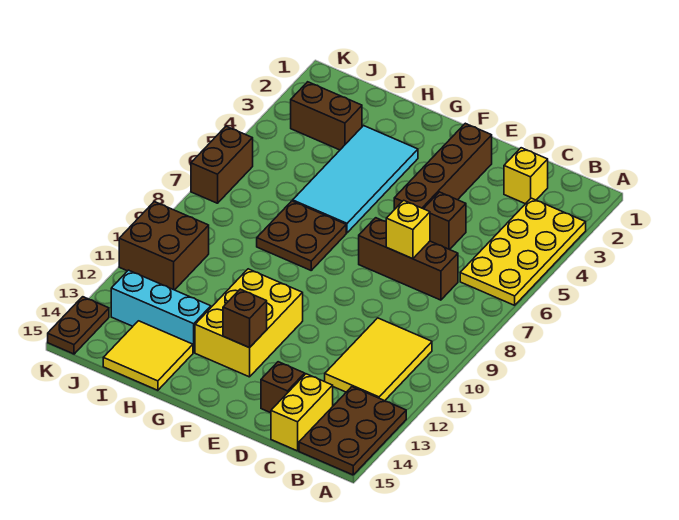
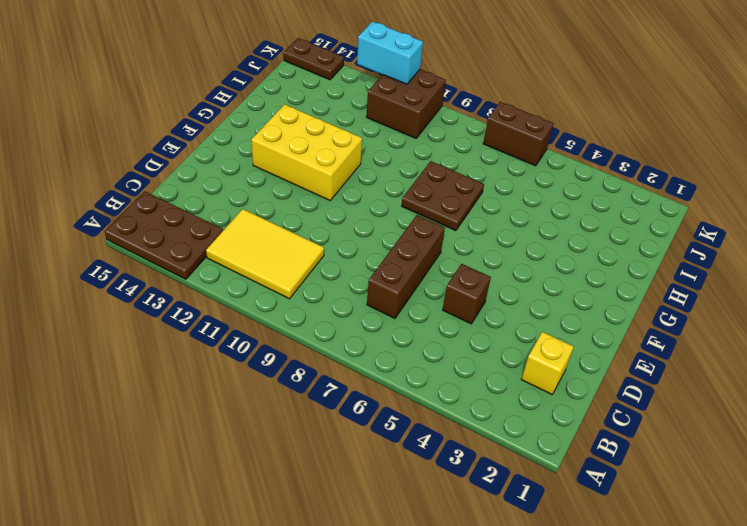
cyan brick K11:K12 level 2 -> none
none -> yellow plate A3:B6 level 1
none -> yellow brick C14:C15 level 1
none -> brown brick D14 level 1

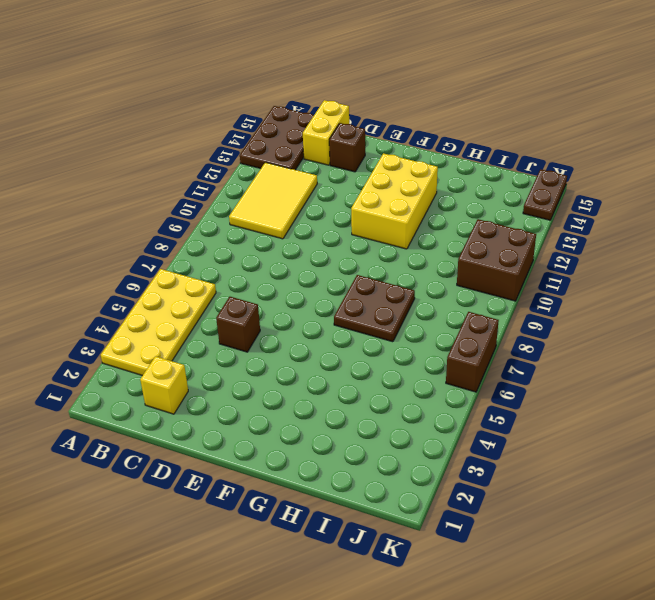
none -> brown brick C7:E7 level 1
none -> brown brick E2:E5 level 1
none -> cyan tile G3:H6 level 1

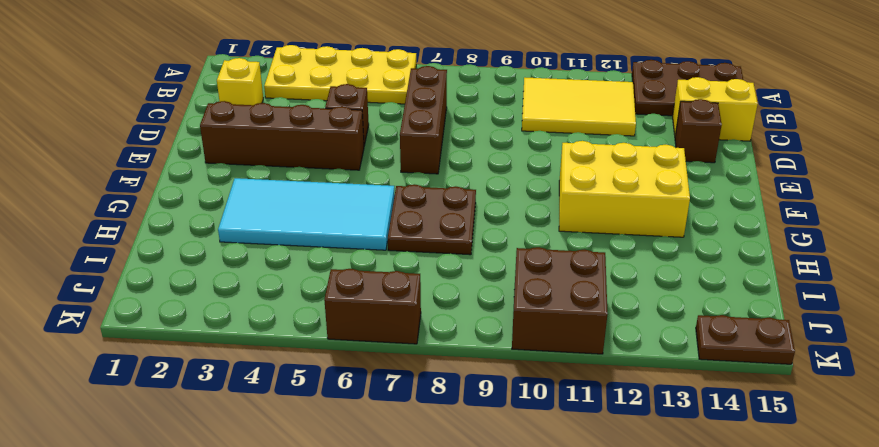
none -> cyan brick H13:J13 level 1
none -> yellow tile H14:I15 level 1
none -> brown brick I3:J3 level 1

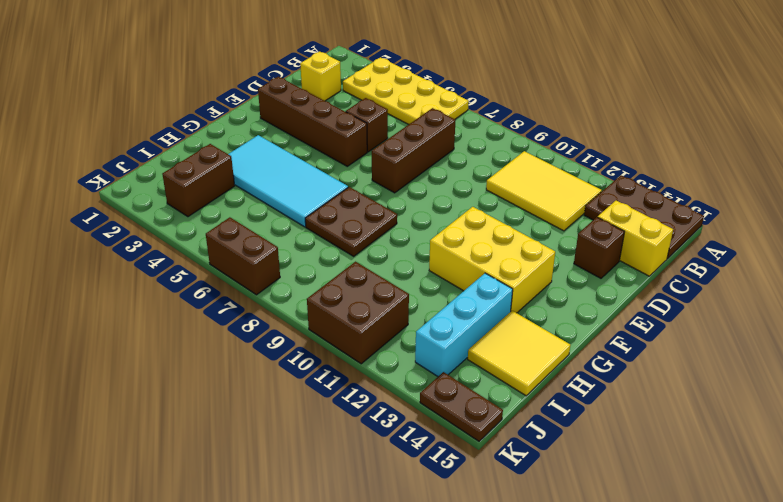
none -> yellow brick D7 level 2
none -> brown brick F13 level 2

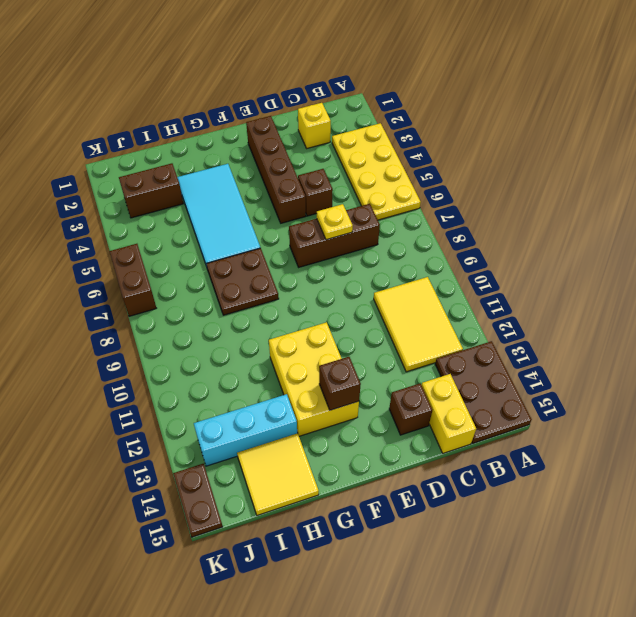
yellow plate D7 level 2 -> yellow brick D7 level 2
none -> brown brick J10:K11 level 1

